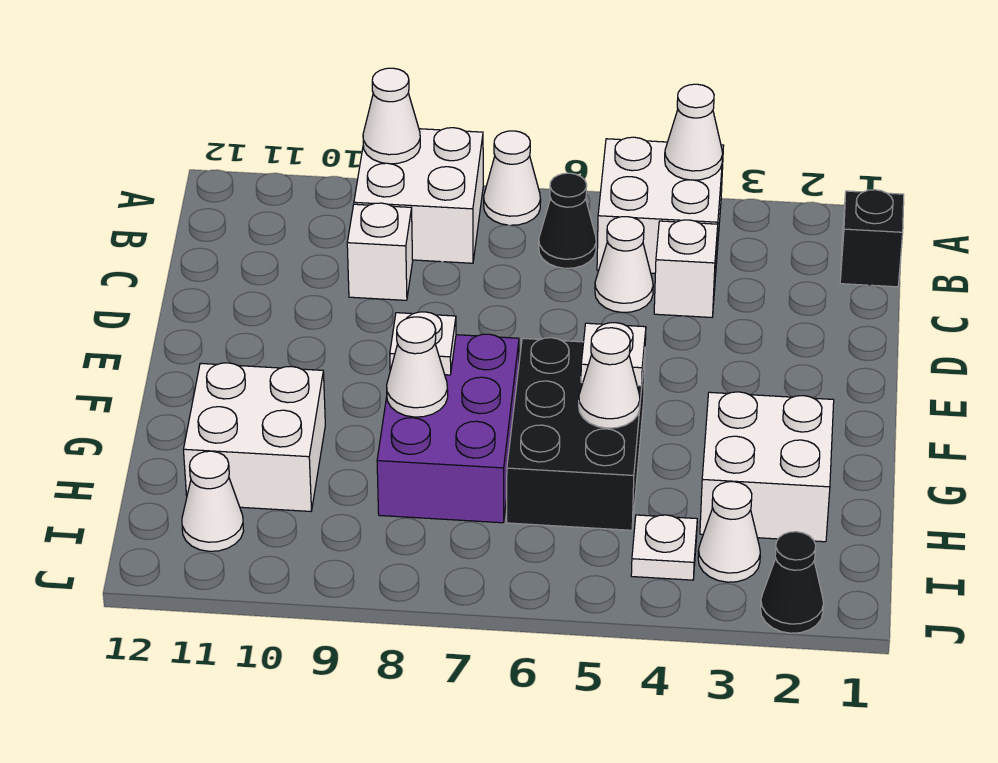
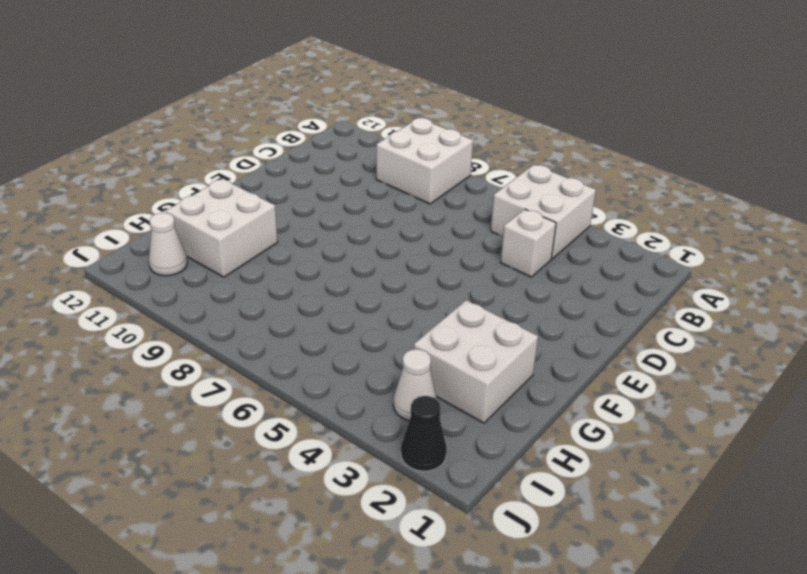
none -> white cone A7 level 1
none -> black brick B1 level 1
none -> black cone B6 level 1

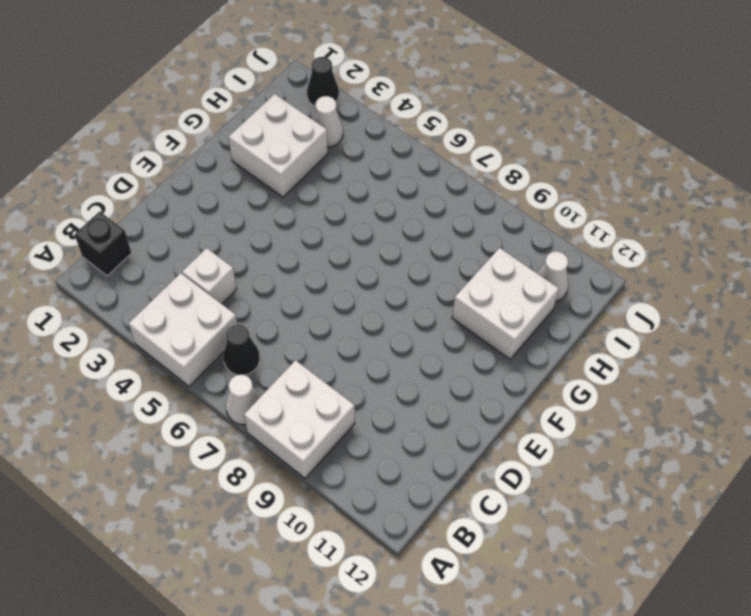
none -> white cone C5 level 1
none -> white brick C9 level 1
none -> black brick F5:H6 level 1

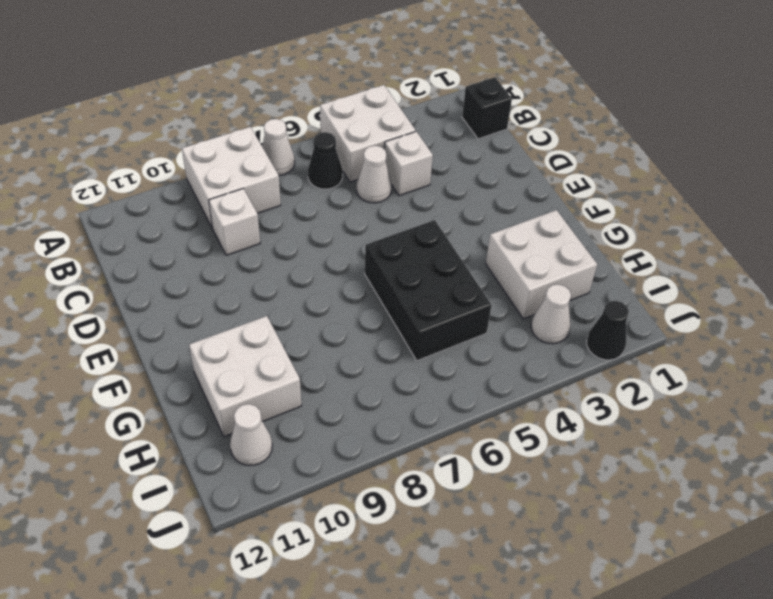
none -> purple brick F7:H8 level 1
none -> white plate I4 level 1
none -> white cone A4 level 2

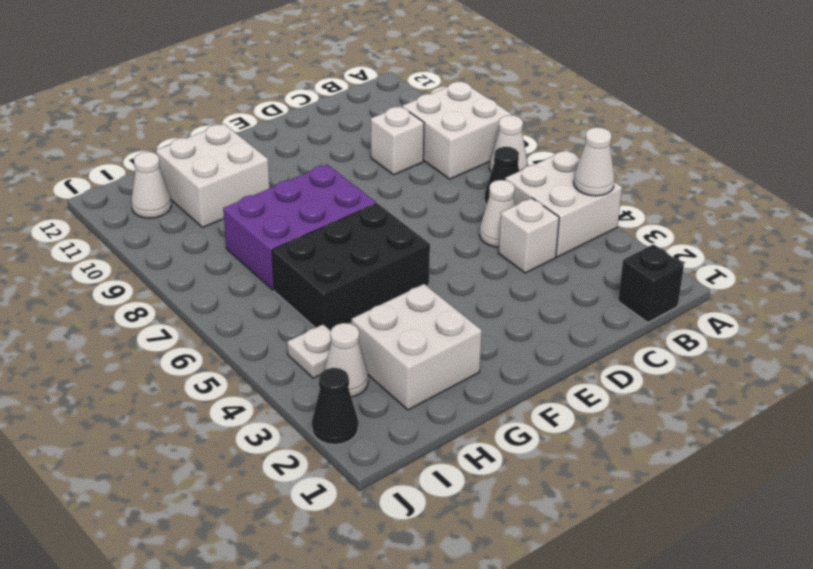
none -> white cone A9 level 2
none -> white plate F5 level 2
none -> white plate F8 level 2

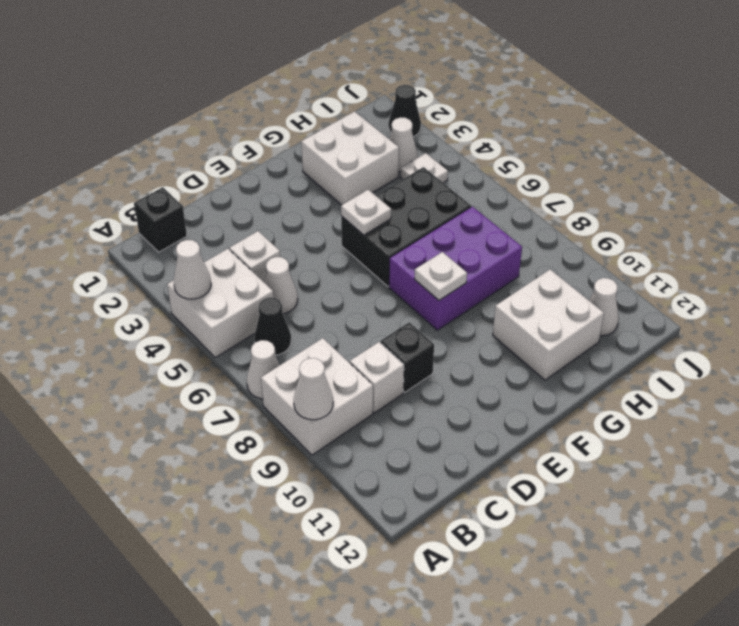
black brick D9 level 1 -> none
none -> white cone G5 level 2
none -> white cone G8 level 2

